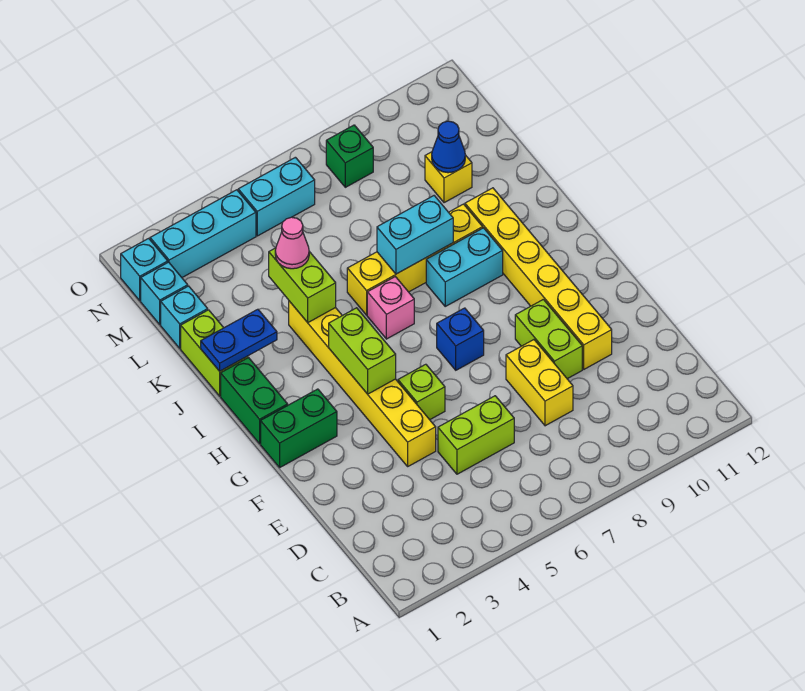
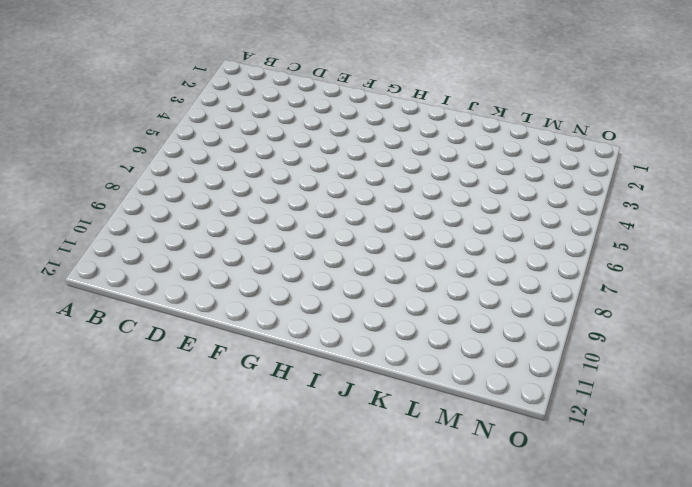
none -> lime brick D5:D6 level 1
none -> yellow brick D8:E8 level 1
none -> yellow brick E4:J4 level 1

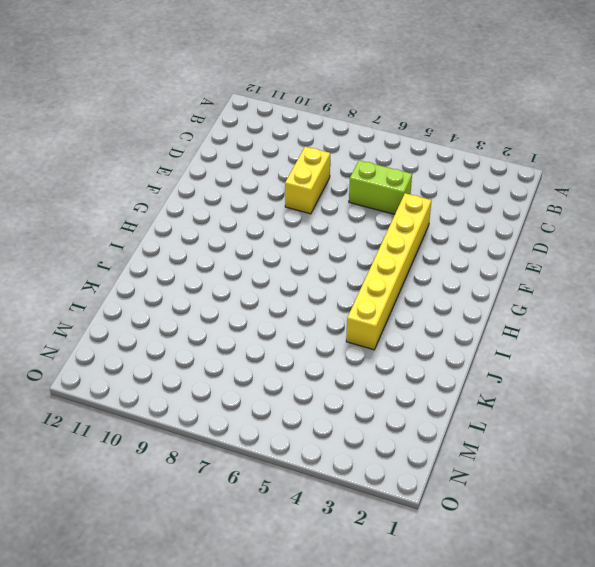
none -> lime brick E9:F9 level 1
none -> yellow brick E10:J10 level 1
none -> lime brick F5 level 1

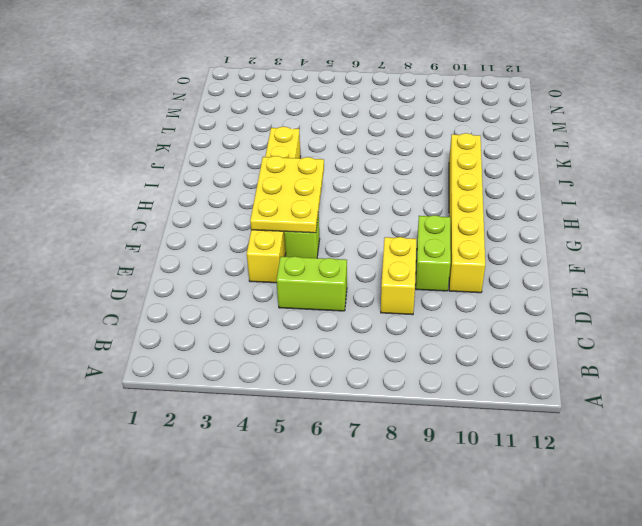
yellow plate F4:H5 level 2 -> lime brick G4:H4 level 2
none -> green brick G1:G2 level 1
none -> blue brick G7 level 1
none -> green brick H1:I1 level 1

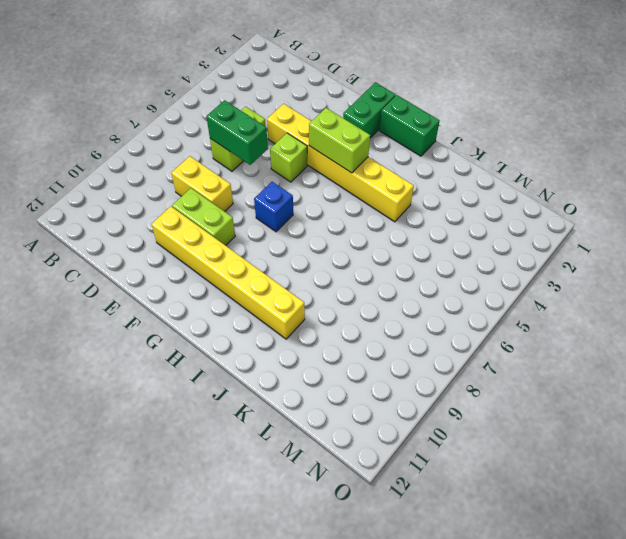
green brick D6:E6 level 2 -> none
none -> pink brick I6 level 1
none -> cyan brick I8:I9 level 1
none -> lime brick J1:K1 level 1

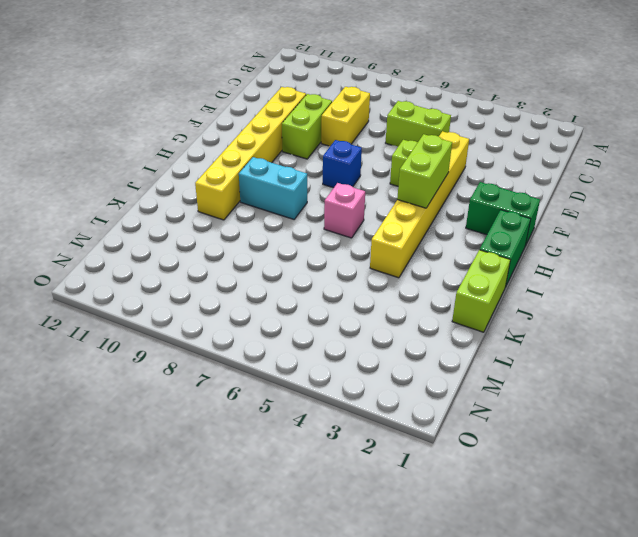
none -> yellow brick J6:J9 level 1
none -> cyan brick L1 level 1
none -> yellow brick L10 level 1

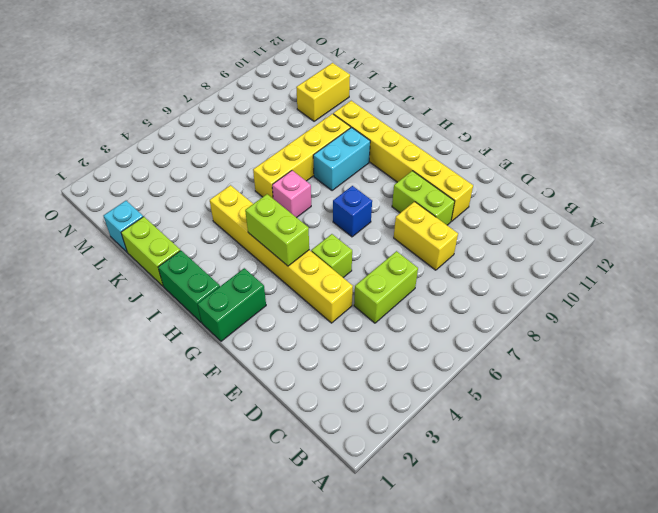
yellow brick L10:L11 level 1 -> yellow brick L10 level 1
none -> cyan brick M1 level 1
none -> cyan brick N1 level 1
none -> cyan brick N2:N4 level 1

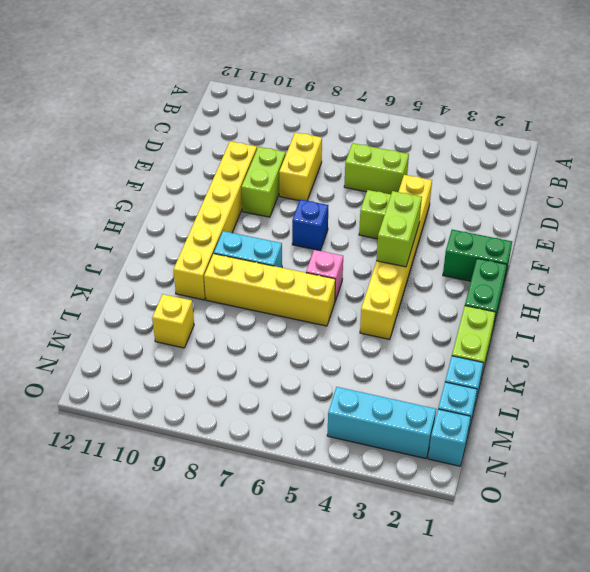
none -> cyan brick N5:N6 level 1
none -> green brick N8 level 1
none -> blue plate J1:J2 level 2

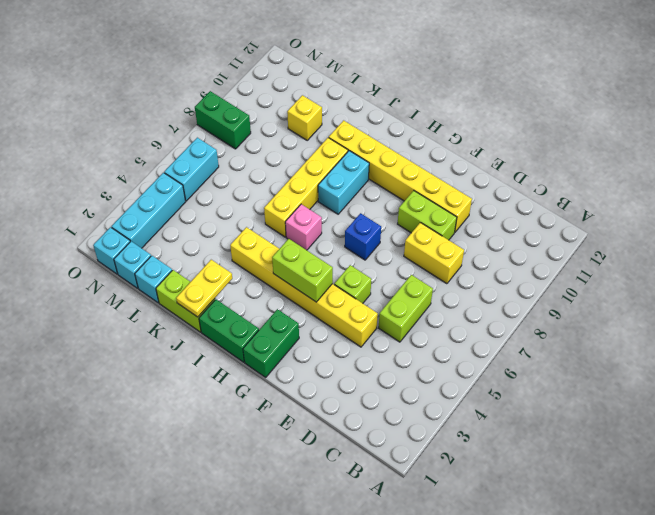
yellow plate J1:J2 level 2 -> blue plate J1:J2 level 2
green brick N8:O8 level 1 -> green brick N8 level 1
none -> lime brick J4:K4 level 2
none -> cyan brick J7:J8 level 2
none -> blue cone L10 level 2

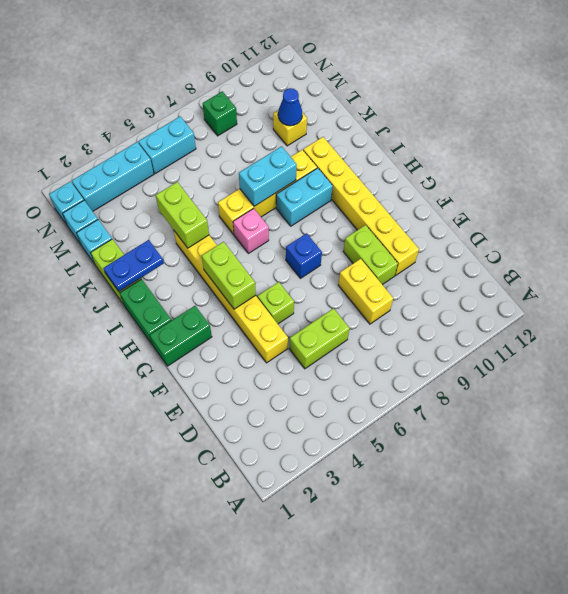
none -> pink cone K4 level 3

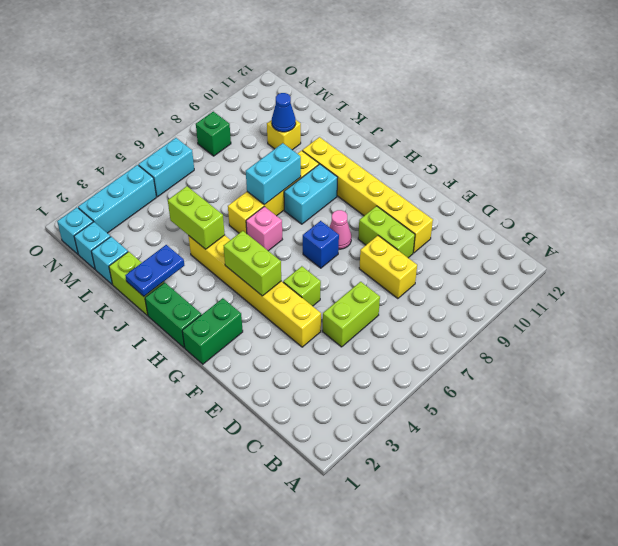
pink cone G8 level 1 -> pink cone K4 level 3

